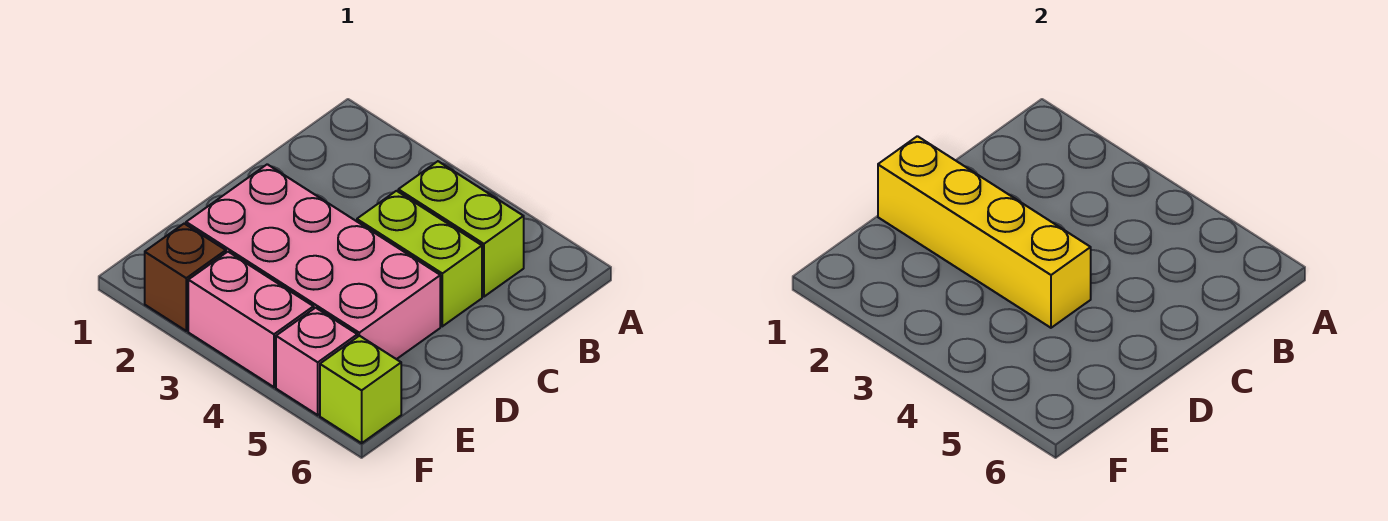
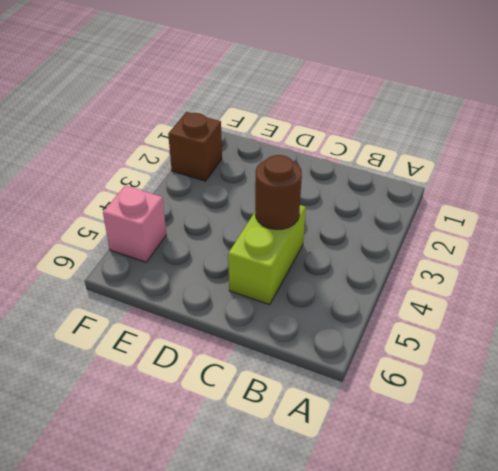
brown round brick C4 level 2 -> none
none -> lime brick B4:B5 level 1
none -> pink brick D2:E5 level 1

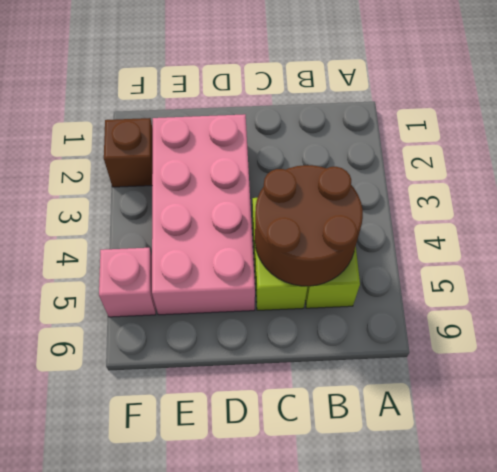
brown round brick B4:C5 level 2 -> none
none -> pink brick F3:F4 level 1
none -> lime brick F6 level 1

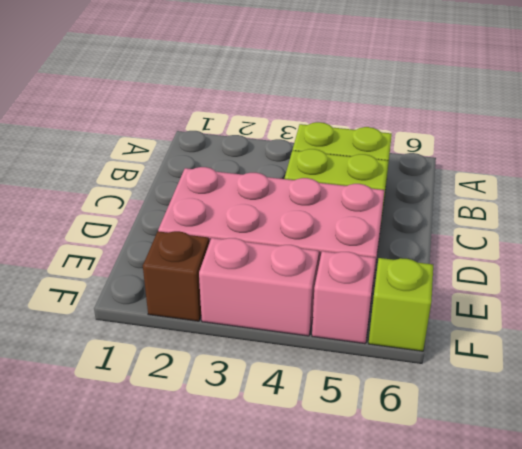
none -> yellow brick D1:D4 level 2

